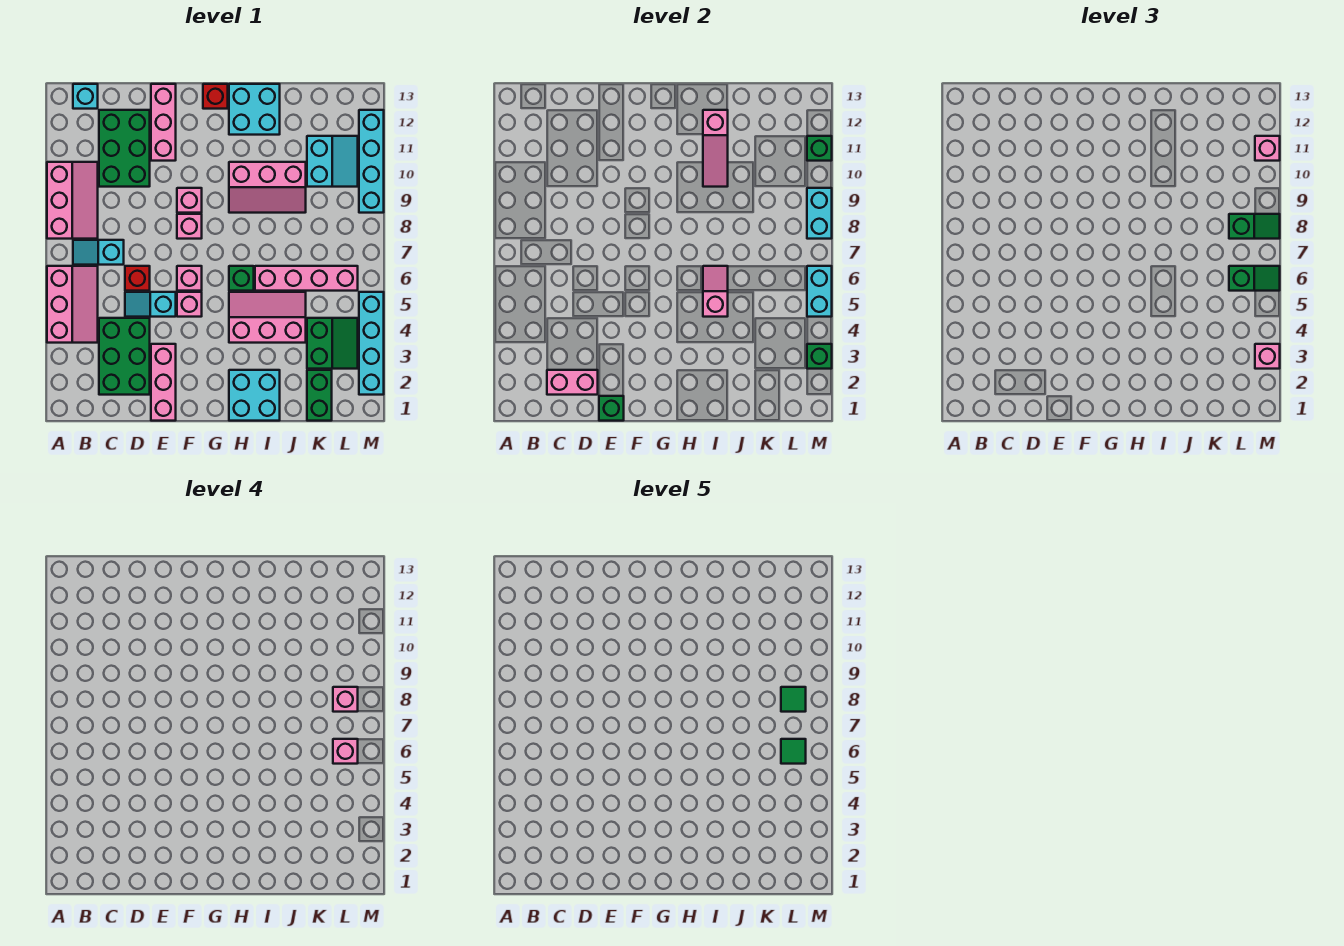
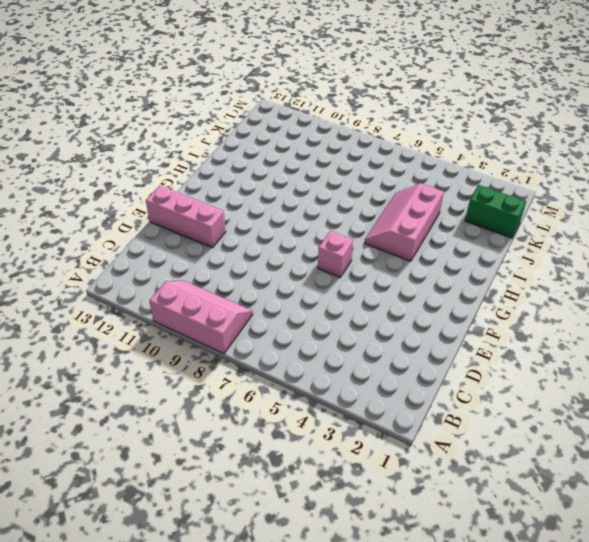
none -> pink slope A4:B6 level 1 top A
none -> cyan slope B7:C7 level 1 top C
none -> cyan brick B13 level 1
none -> green brick C2:D4 level 1

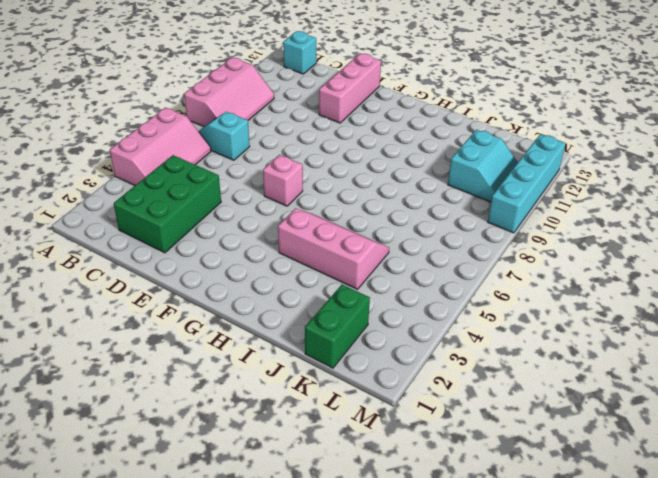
none -> green brick C10:D12 level 1
none -> cyan slope D5:E5 level 1 top E
none -> red brick D6 level 1
none -> pink brick E1:E3 level 1

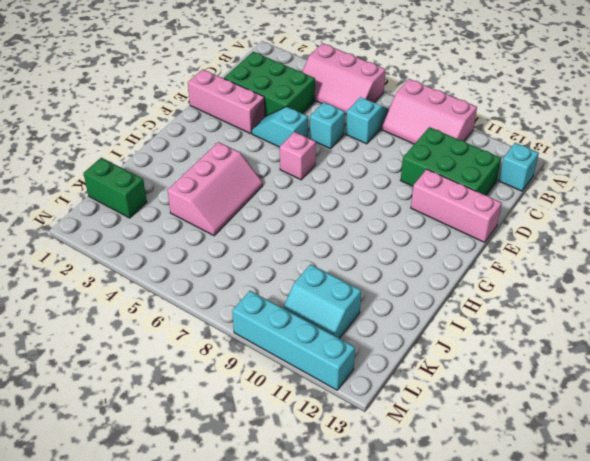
cyan brick D6 level 1 -> red brick D6 level 1
cyan slope E4:E5 level 1 top 5 -> cyan slope D5:E5 level 1 top E
none -> pink brick F5 level 1
none -> pink brick F8 level 1
none -> pink brick F9 level 1
none -> red brick G13 level 1

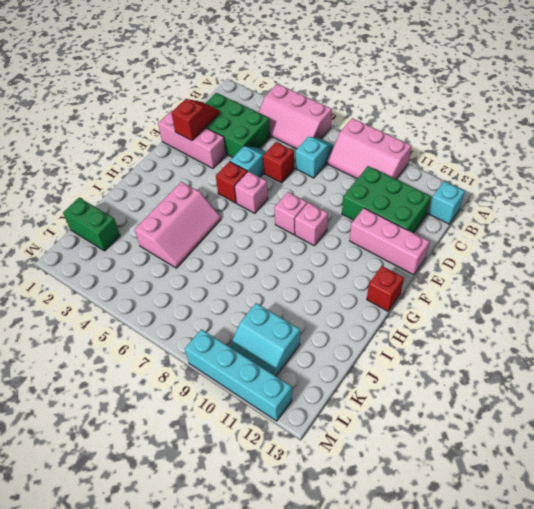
red slope D2:E2 level 2 top E -> pink brick C2:D2 level 2
red brick F5 level 1 -> pink brick F5 level 1
none -> cyan brick H1:I2 level 1
none -> green brick H6 level 1
none -> pink slope H9:J10 level 1 top 10
none -> cyan brick H12:I13 level 1

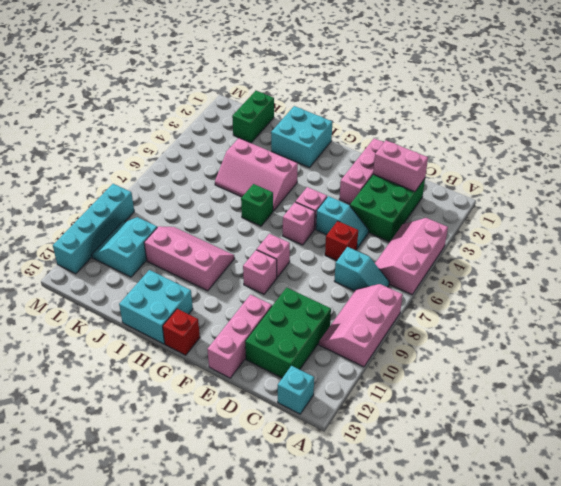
none -> pink brick I6:L6 level 1
none -> green slope K3:L4 level 1 top K
none -> cyan brick M2:M5 level 1
none -> green brick E1 level 2

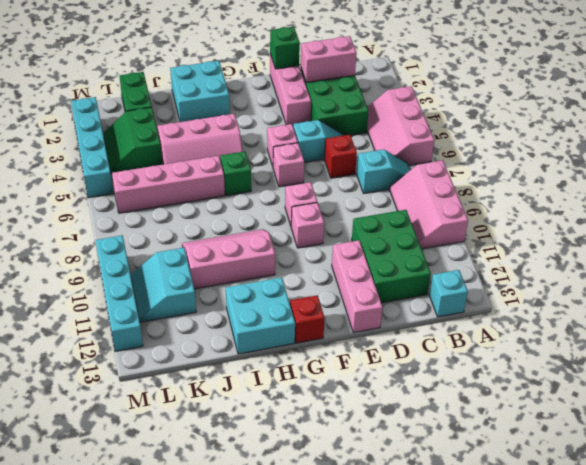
none -> pink slope I5:I6 level 2 top 5
none -> pink slope I10:I12 level 2 top 12
none -> green brick M3 level 2
none -> cyan brick M5:M6 level 2

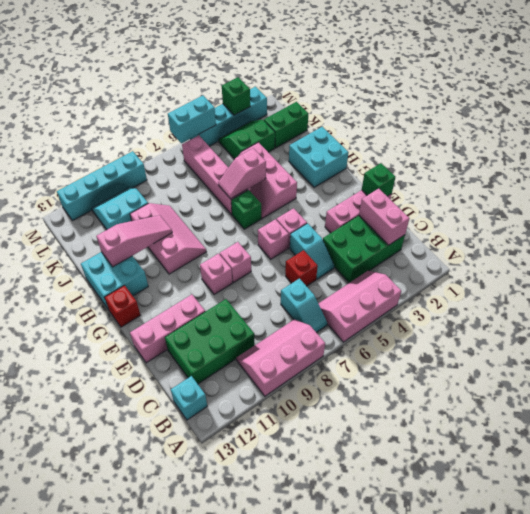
none -> cyan brick M8:M9 level 2
none -> green brick M11 level 2
none -> green slope L6:M6 level 3 top L
none -> green slope L8:M8 level 3 top L

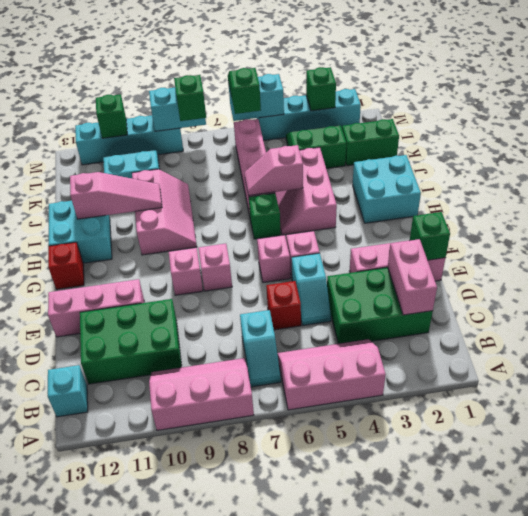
none -> pink brick M3 level 3
none -> pink brick M11 level 3
none -> pink brick L6 level 4
none -> pink brick L8 level 4

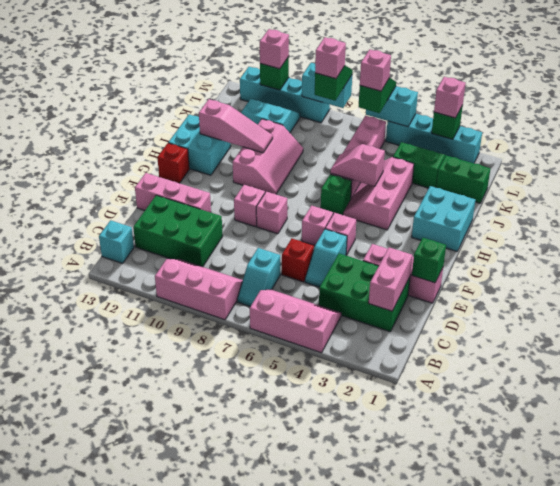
none -> green tile L6 level 5
none -> green tile L8 level 5

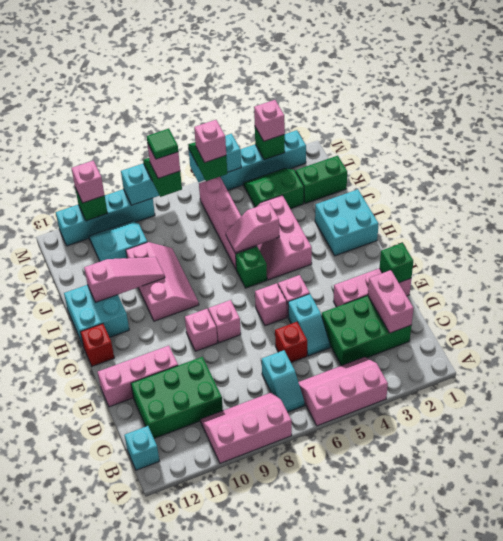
none -> green tile L6 level 5

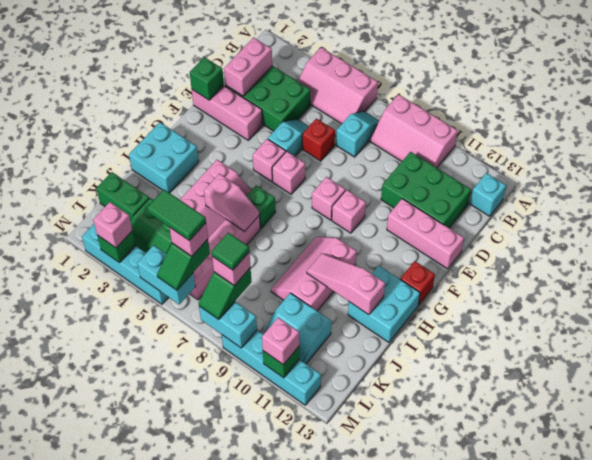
green tile L5:L6 level 5 -> green tile L6 level 5

